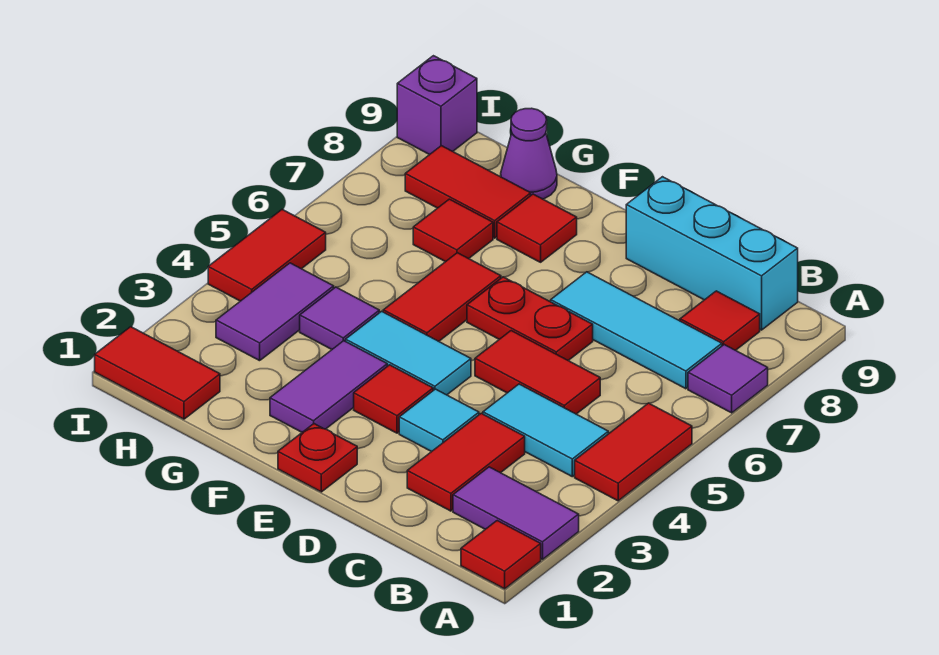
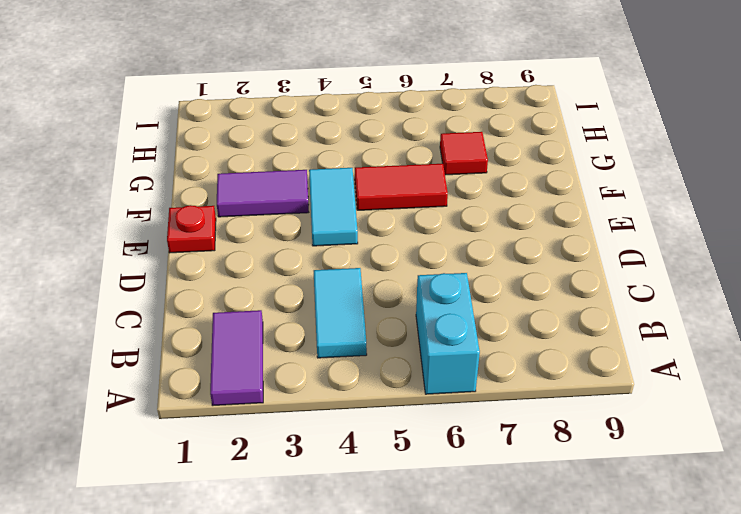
cyan brick A6:B6 level 1 -> none
none -> red tile A1 level 1
none -> red tile A4:A5 level 1
none -> purple tile A7 level 1

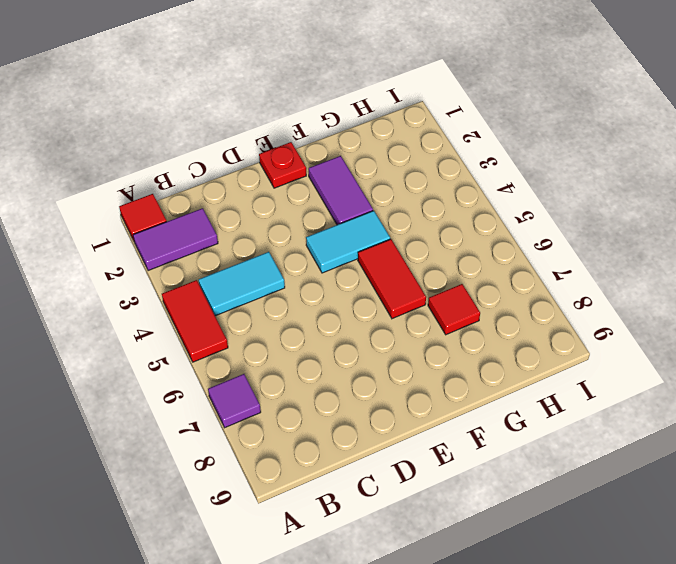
none -> cyan tile B7:D7 level 1
none -> red tile B8 level 1
none -> cyan brick B9:D9 level 1

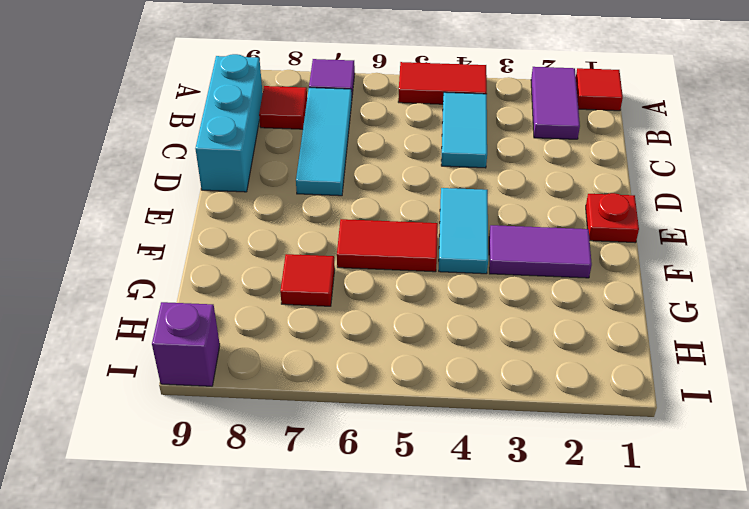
none -> red tile C2:C3 level 1
none -> red tile C5:D5 level 1
none -> cyan tile D3 level 1

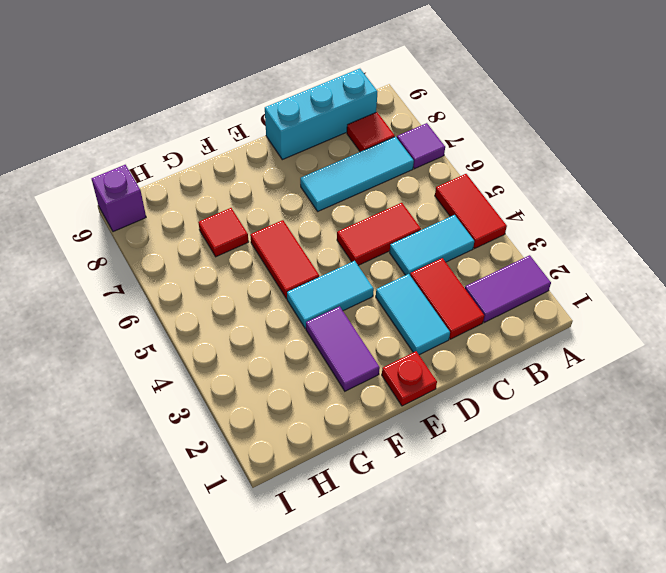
cyan tile D2:D3 level 1 -> cyan tile D3 level 1
none -> red tile A1 level 1
none -> red plate D6:E6 level 1
none -> red tile E3 level 1

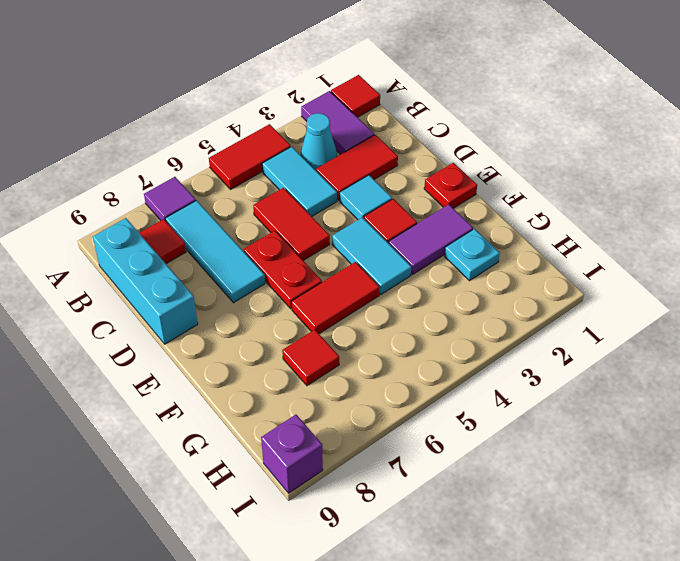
cyan cone B3 level 1 -> none
cyan plate G2 level 1 -> none
none -> red tile F8 level 1
none -> purple tile G4 level 1
none -> red tile G8:H8 level 1

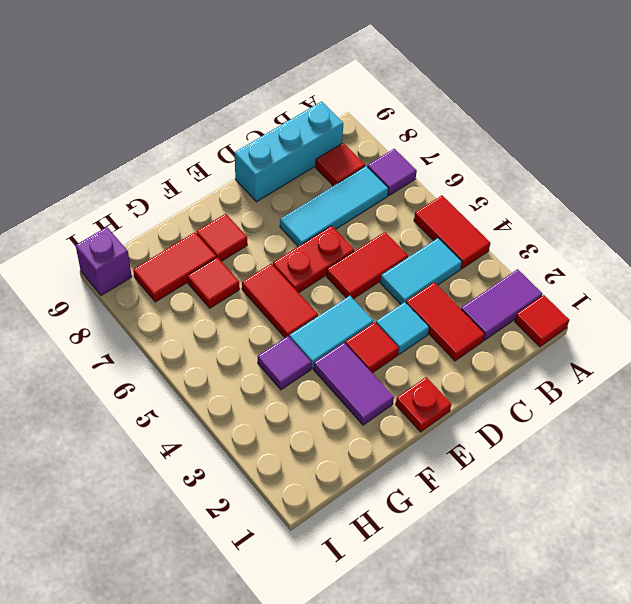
none -> purple cone G9 level 1
none -> red tile H1:I1 level 1
none -> purple tile H3:H4 level 1

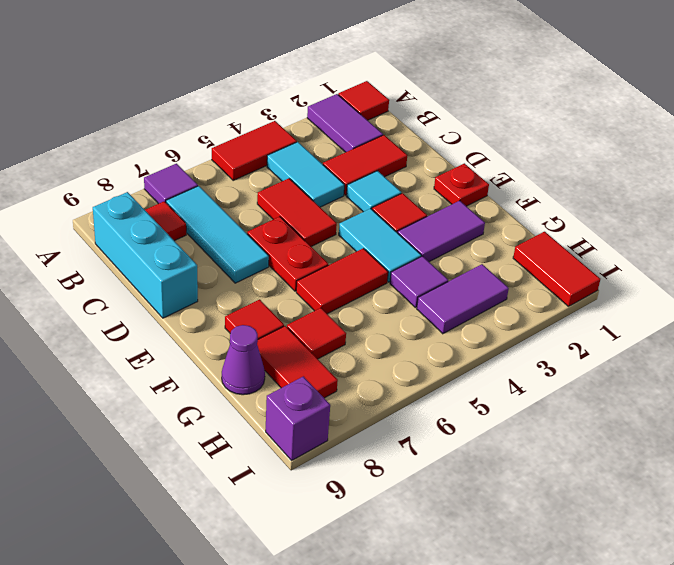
none -> red tile I4:I5 level 1

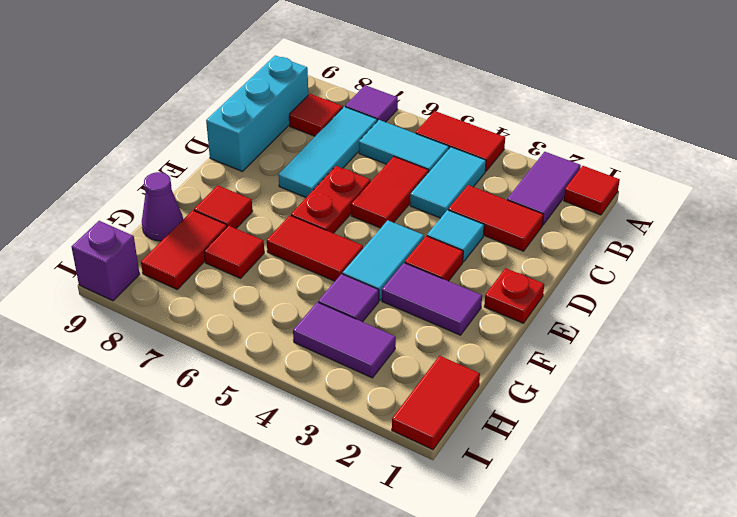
cyan tile B5:B6 level 1 -> none
none -> red tile I4:I5 level 1

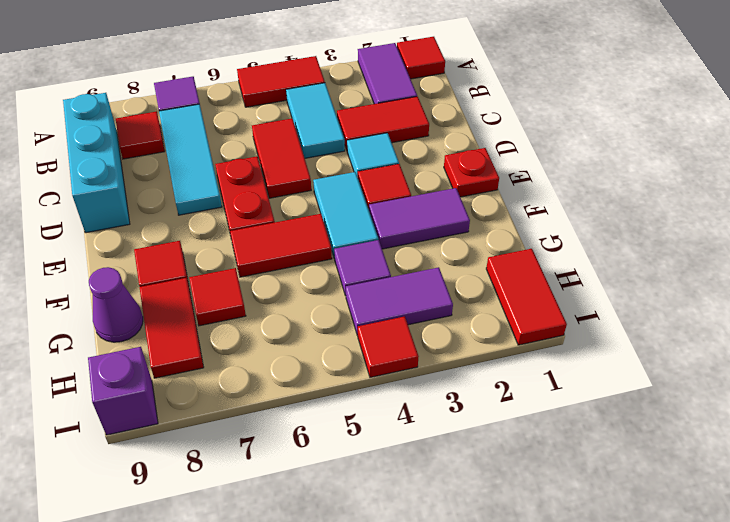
red tile I4 level 1 -> red tile I4:I5 level 1

